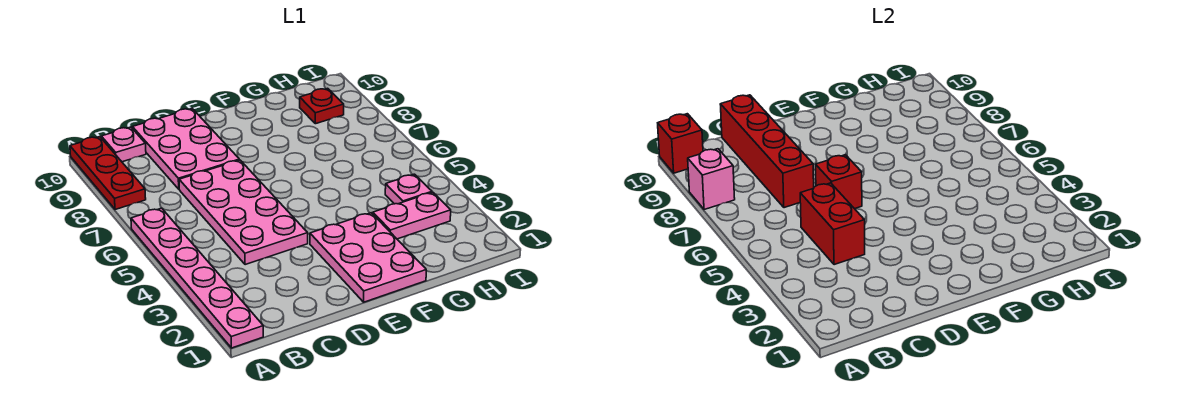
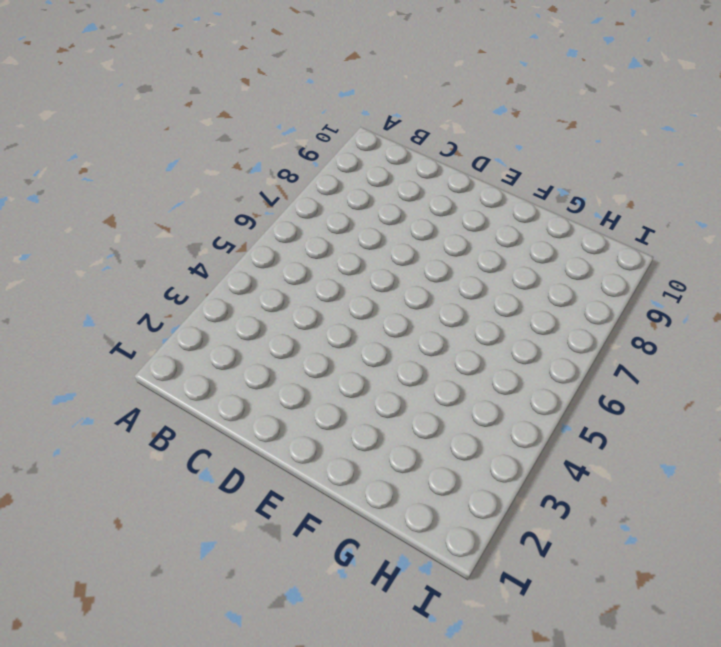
none -> pink plate A1:A6 level 1
none -> red plate A8:A10 level 1
none -> pink plate B10 level 1

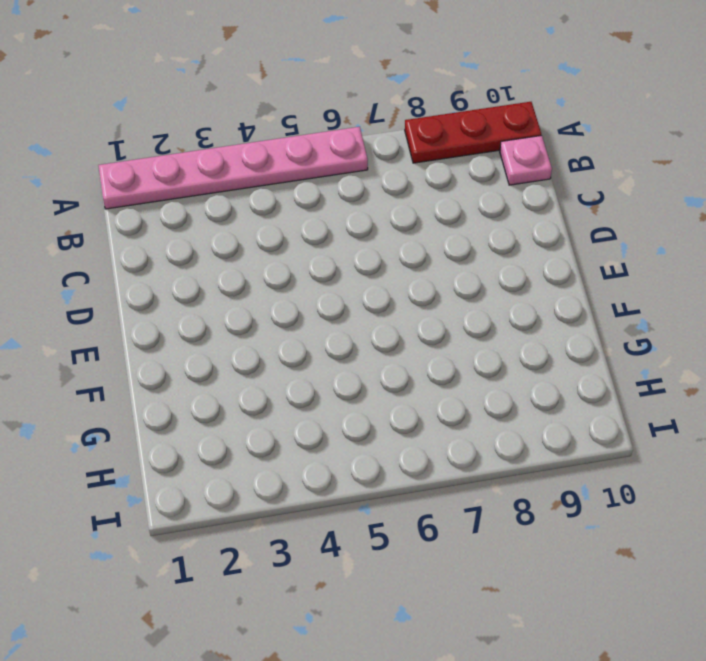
none -> pink plate C4:D7 level 1
none -> pink plate C8:D10 level 1
none -> pink plate E1:F3 level 1

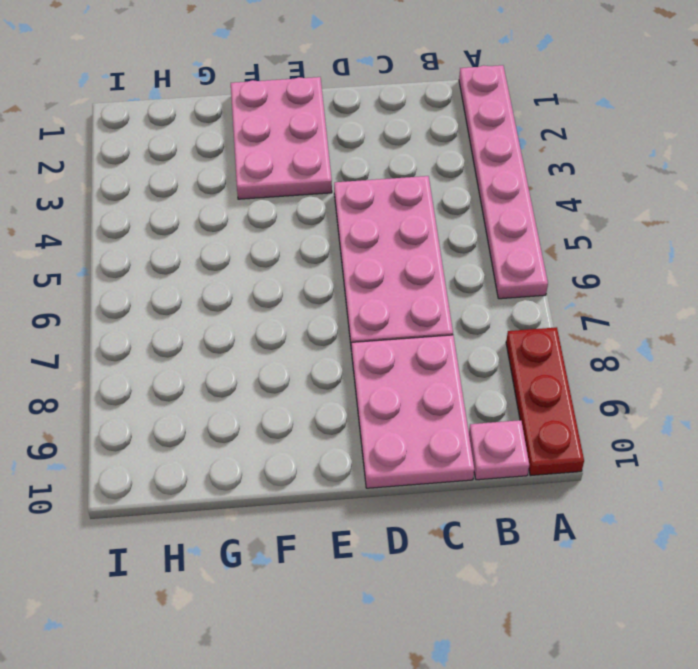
none -> pink plate G3:H3 level 1
none -> pink plate H4 level 1
none -> red plate H9 level 1

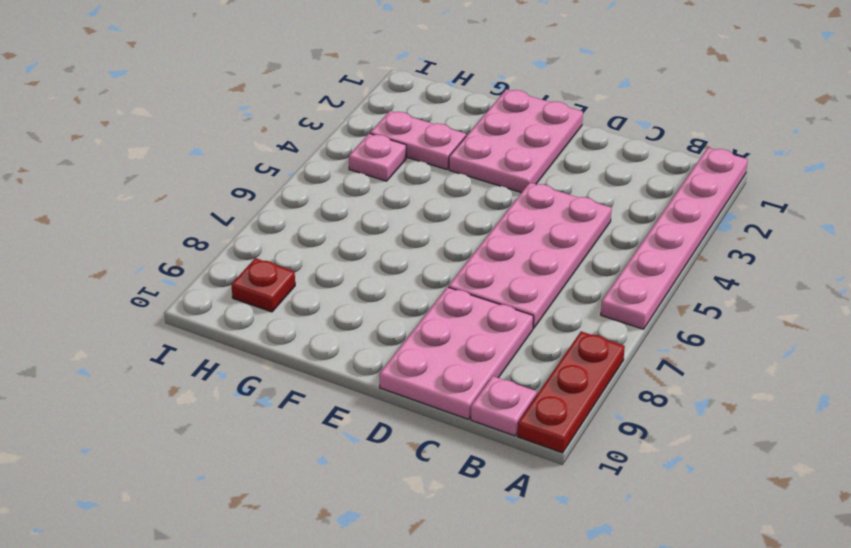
none -> pink brick A8 level 2
none -> red brick A10 level 2
none -> red brick C4:C5 level 2

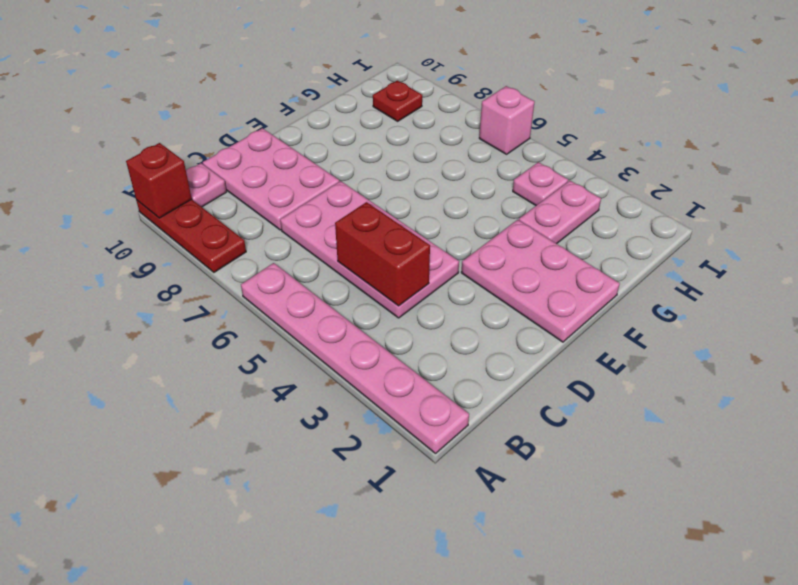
pink brick I6 level 1 -> pink brick A8 level 2
none -> red brick C7:C10 level 2
none -> red brick D6 level 2

